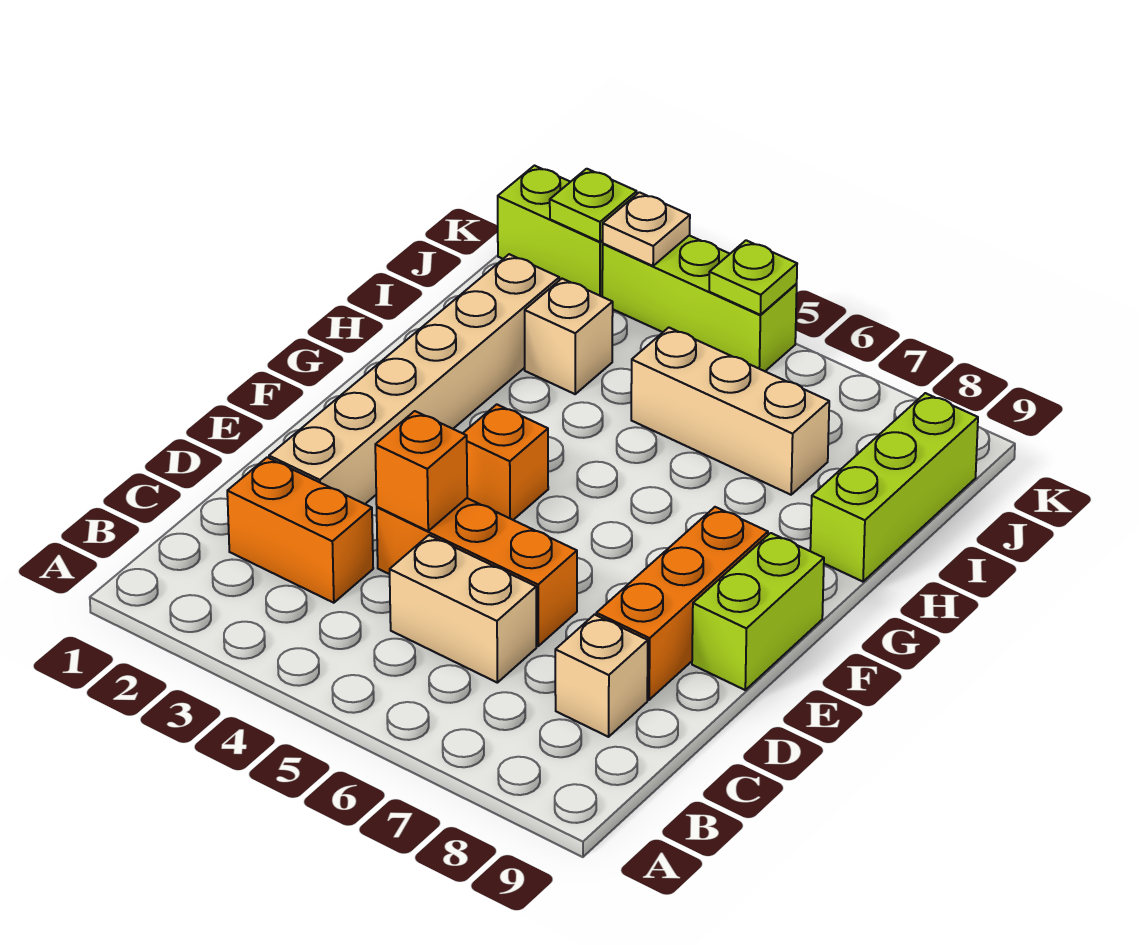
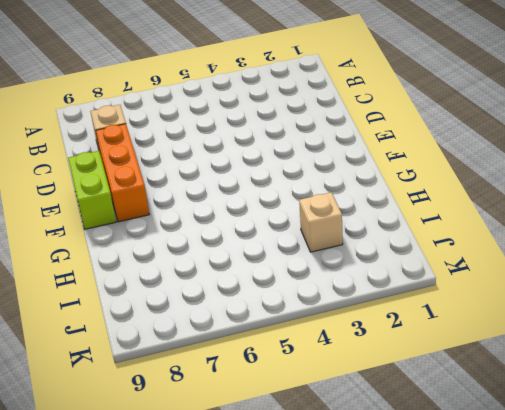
none -> orange brick C2:C3 level 1
none -> tan brick C5:C6 level 1
none -> tan brick D2:I2 level 1

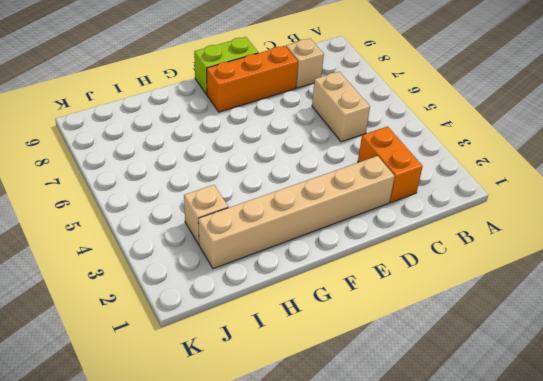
none -> orange brick D4:D6 level 1
none -> orange brick F4 level 1
none -> lime brick H9:J9 level 1

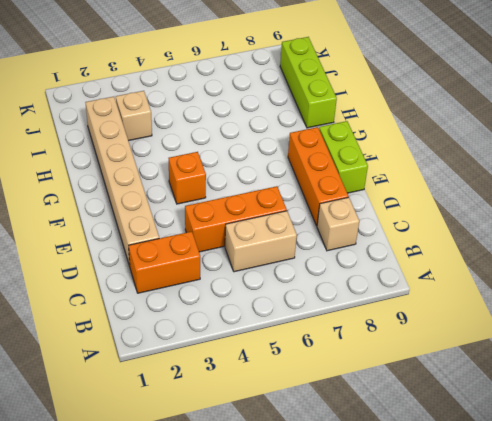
none -> tan brick I5:I7 level 1
none -> lime brick K1:K2 level 1
none -> lime brick K3:K5 level 1

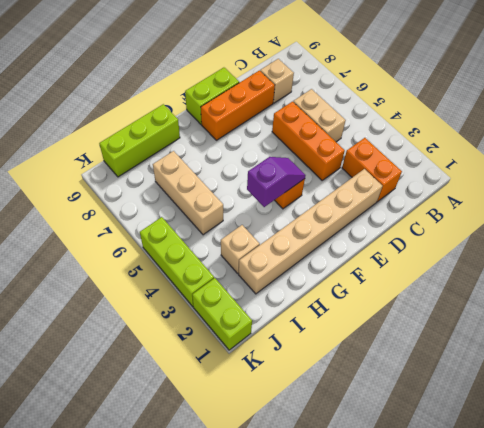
purple slope F4:G4 level 2 top G -> none
none -> orange brick D4 level 2
none -> lime plate K2 level 2
none -> tan plate K3 level 2

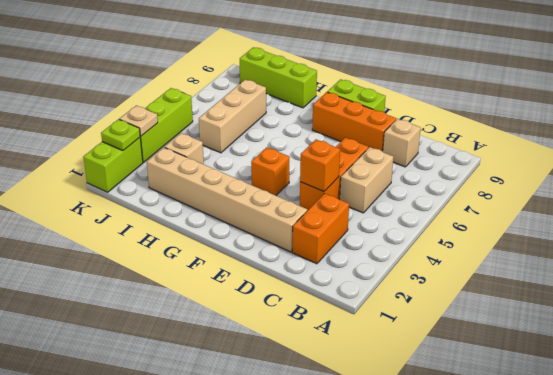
none -> lime plate K5 level 2

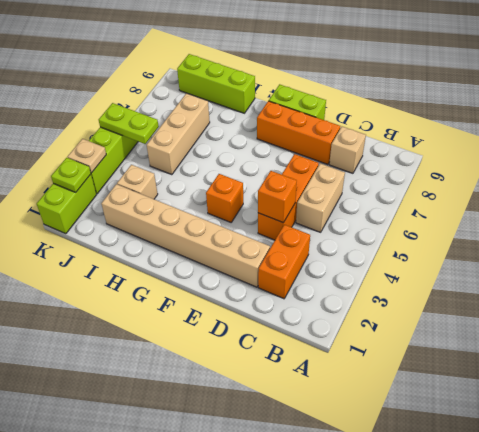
lime plate J5:K5 level 2 -> lime plate K5 level 2

